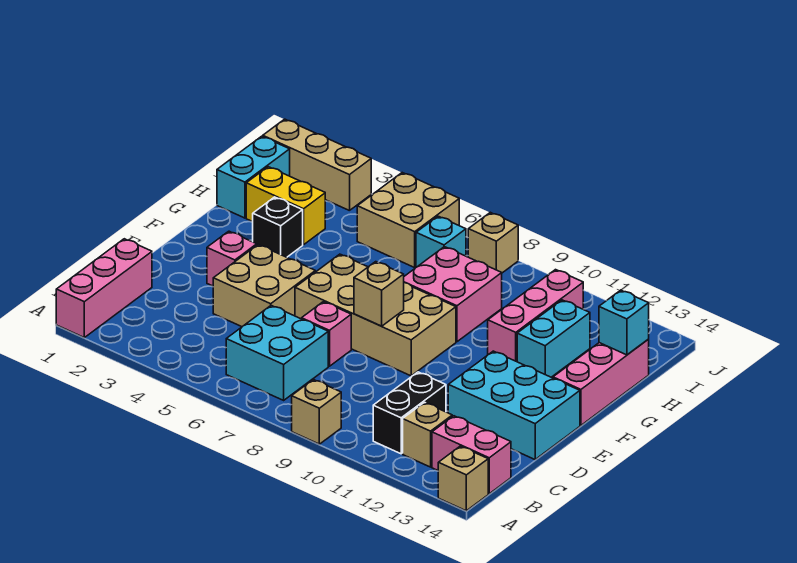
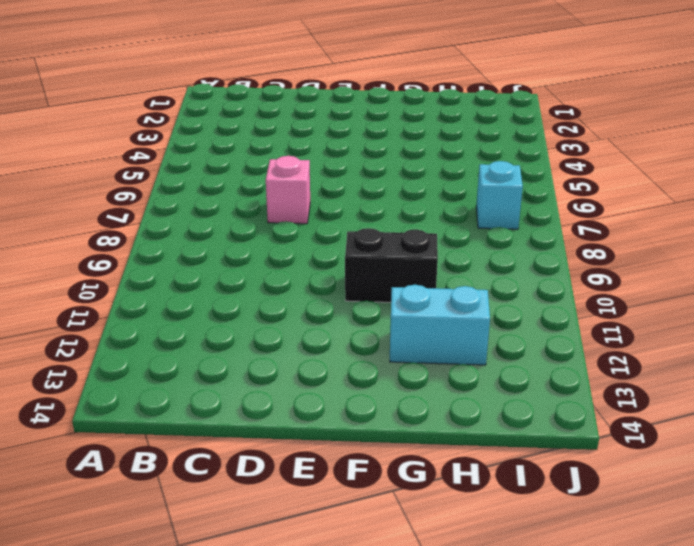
black brick F10:G10 level 1 -> black brick B11:C11 level 1
none -> pink brick A1:C1 level 1
none -> tan brick A9 level 1
none -> tan brick A14 level 1

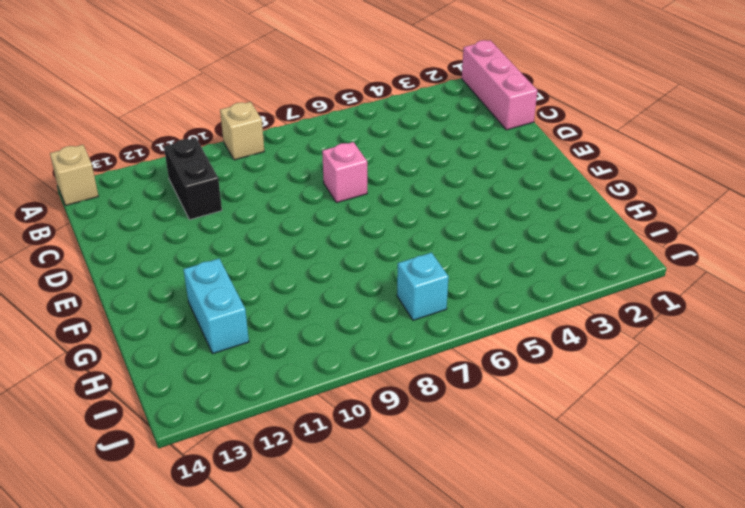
none -> cyan brick B6:C7 level 1
none -> tan brick B12 level 1
none -> pink brick B13:B14 level 1

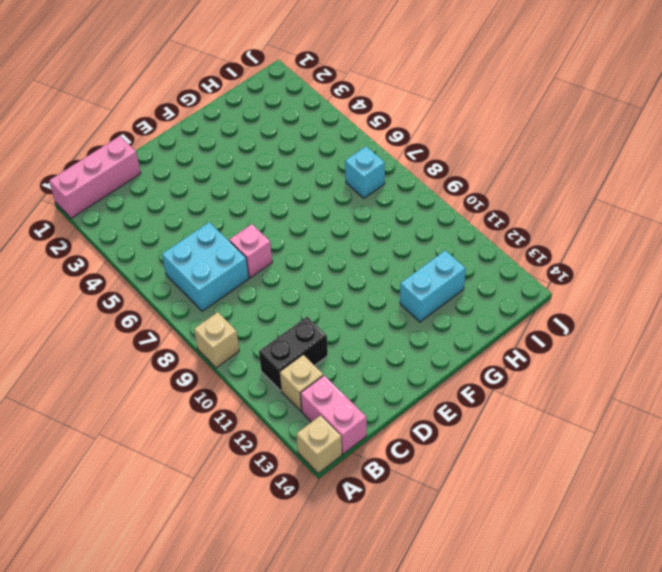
none -> tan brick D4:E5 level 1
none -> cyan brick D12:E14 level 1
none -> pink brick E3 level 1

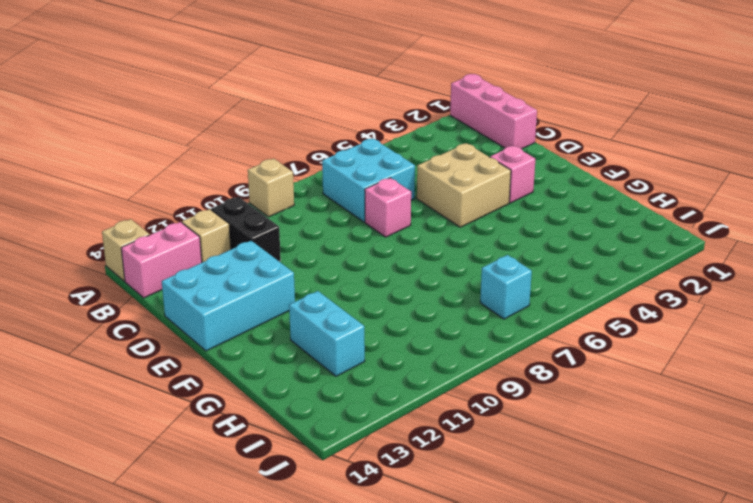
none -> tan brick E6:F9 level 1
none -> pink brick F14:H14 level 1
none -> black brick G3 level 1

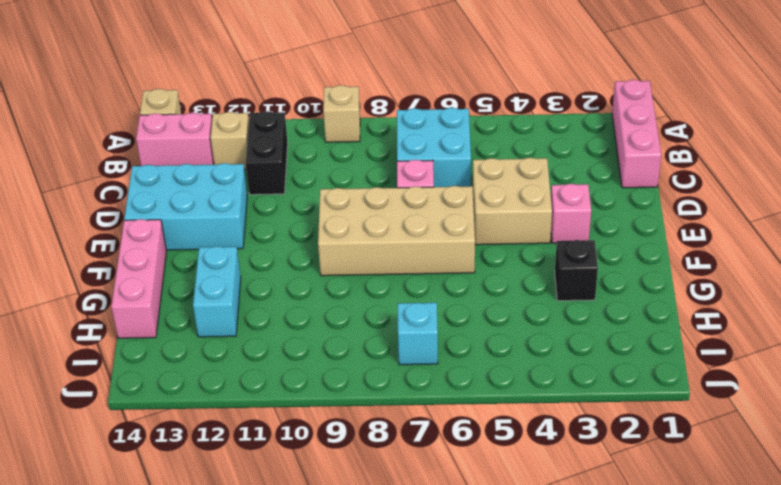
none -> pink brick G8:H9 level 1
none -> pink brick G11:I11 level 1
none -> cyan brick H1:I1 level 1

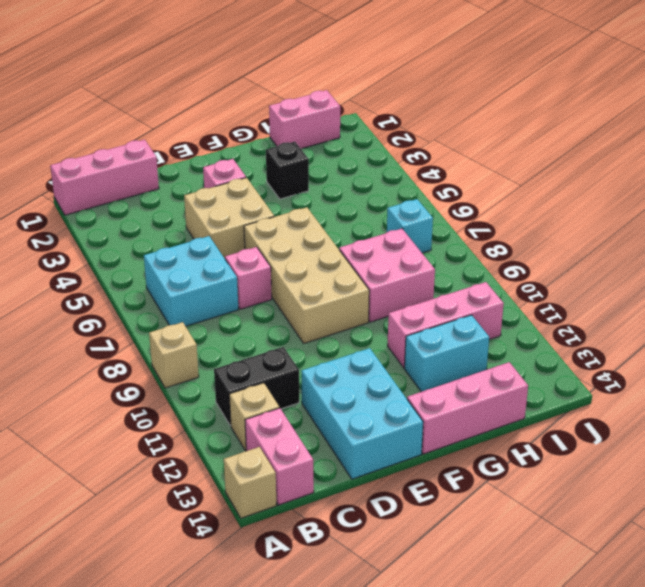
pink brick H1:I1 level 1 -> cyan brick H1:I1 level 1
none -> yellow brick H2:H3 level 1
none -> tan brick I5:J6 level 1
none -> tan brick J1:J3 level 1

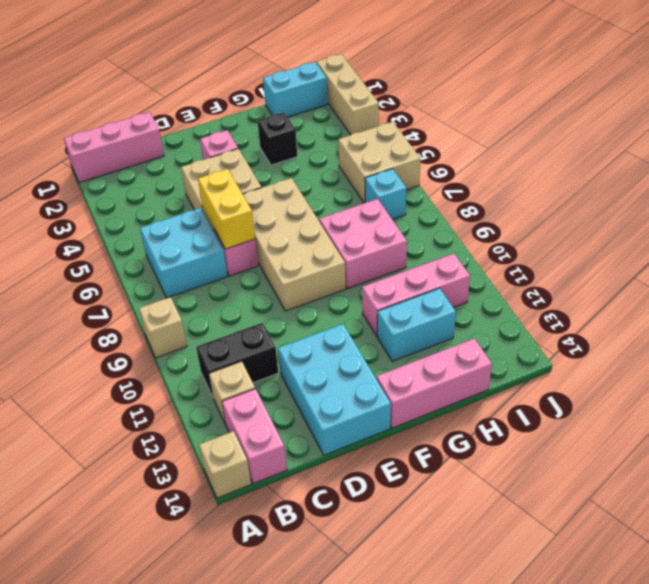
yellow brick D6:D7 level 2 -> yellow brick H2:H3 level 1
none -> tan brick J8 level 1
none -> tan brick E8 level 2
none -> cyan brick H14 level 2

